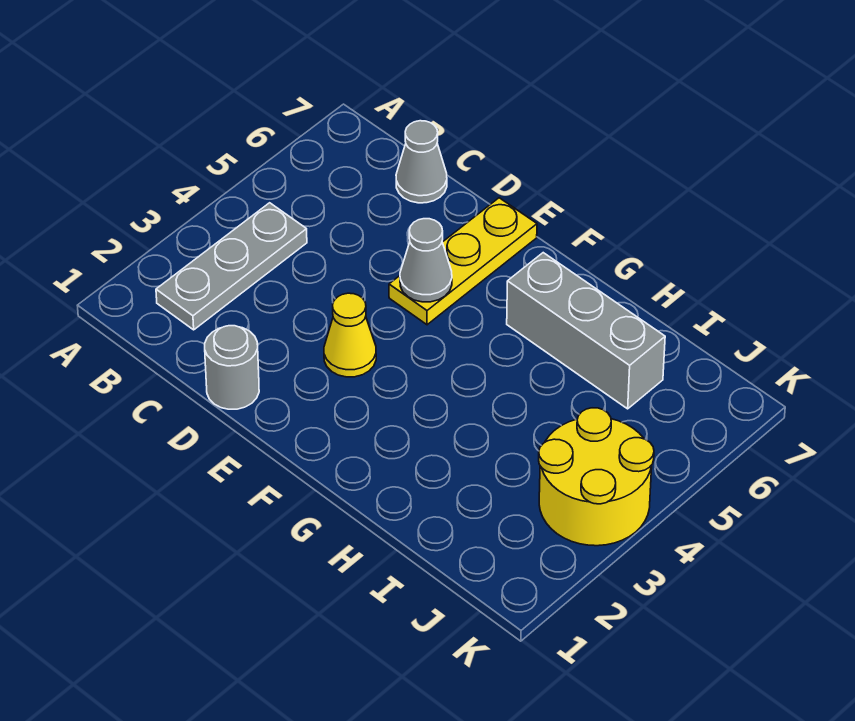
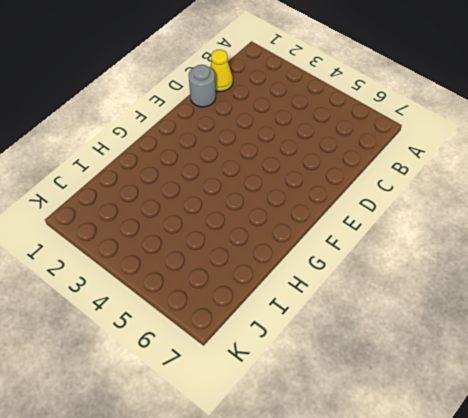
yellow cone C1 level 1 -> yellow cone E3 level 1
none -> grey plate B2:B4 level 1
none -> grey cone C7 level 1

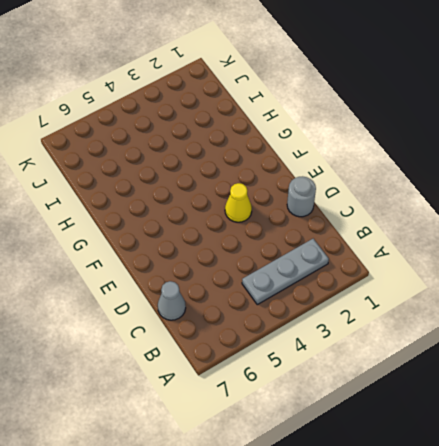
none -> yellow plate E5:E7 level 1
none -> grey brick G6:I6 level 1

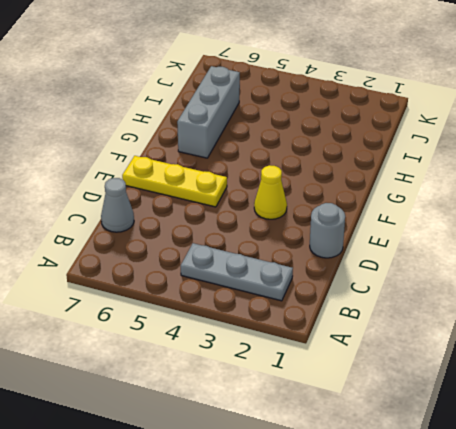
none -> yellow round brick J3:K4 level 1
none -> grey cone E5 level 2

